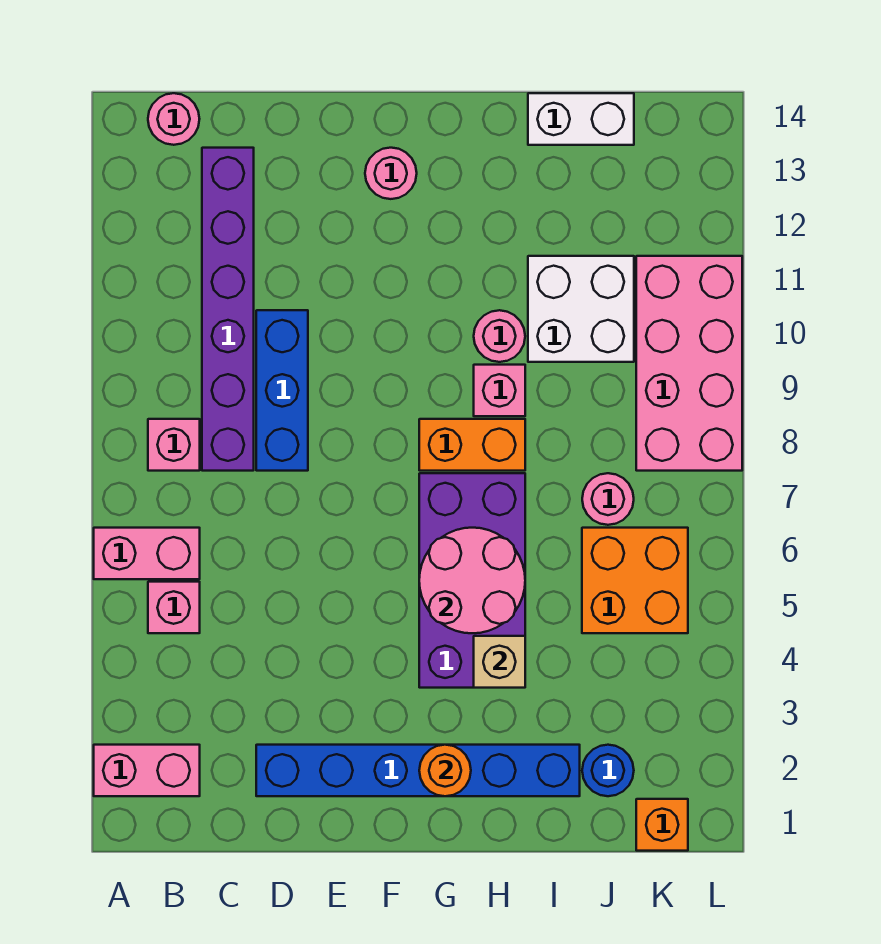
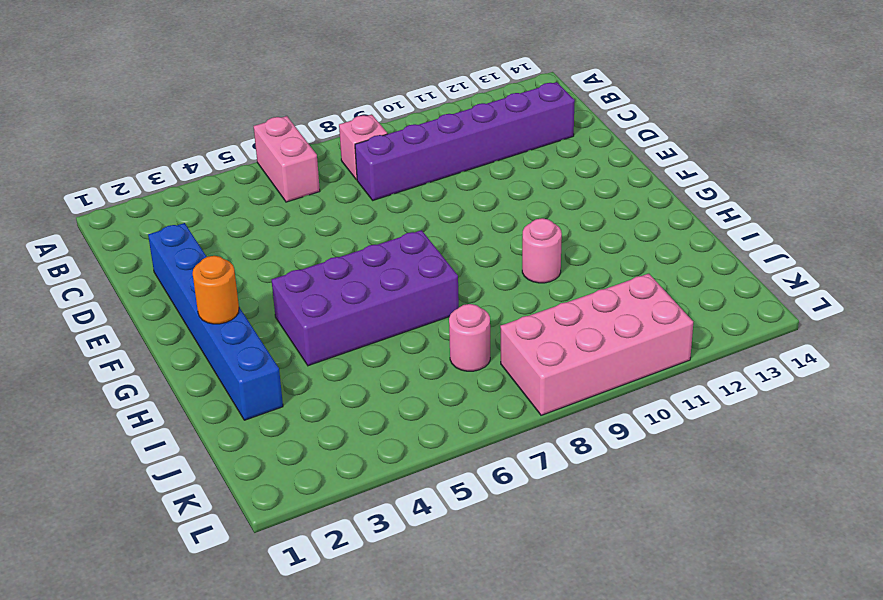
none -> pink brick A2:B2 level 1
none -> pink brick B5 level 1
none -> pink round brick B14 level 1

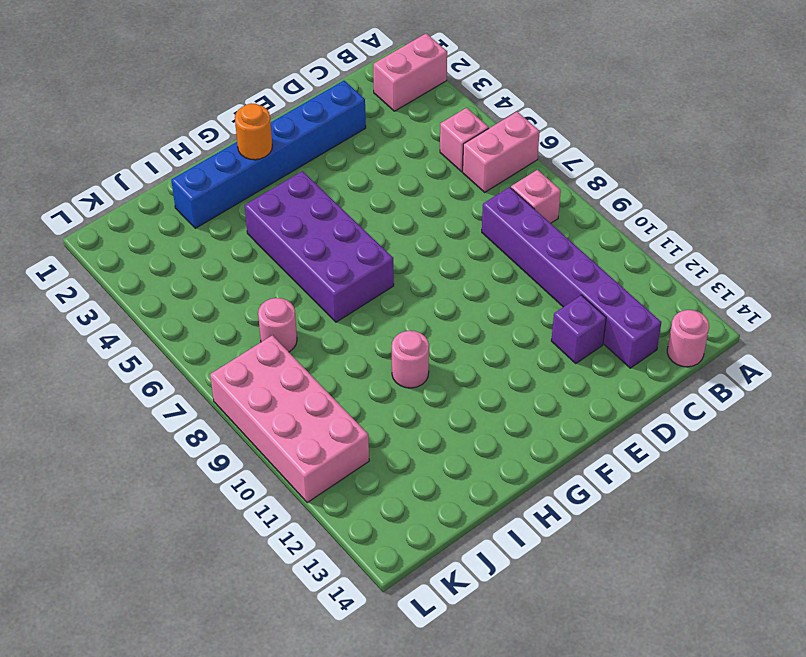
purple brick D12 level 1 -> none
none -> blue brick D8:D10 level 1
none -> pink round brick F13 level 1
none -> orange brick G8:H8 level 1

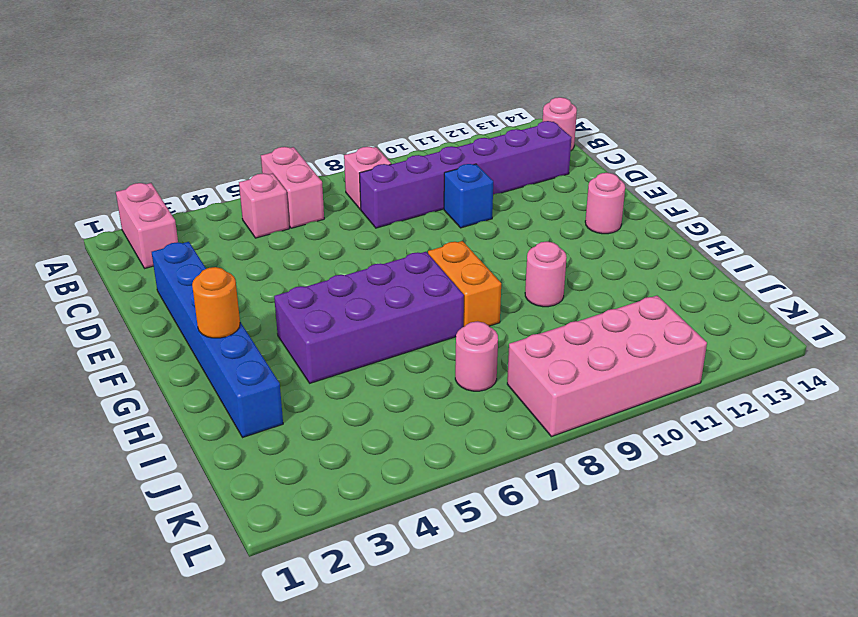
blue brick D10 level 1 -> blue brick D8:D10 level 1
none -> pink brick H9 level 1
none -> white brick I10:J11 level 1
none -> white brick I14:J14 level 1

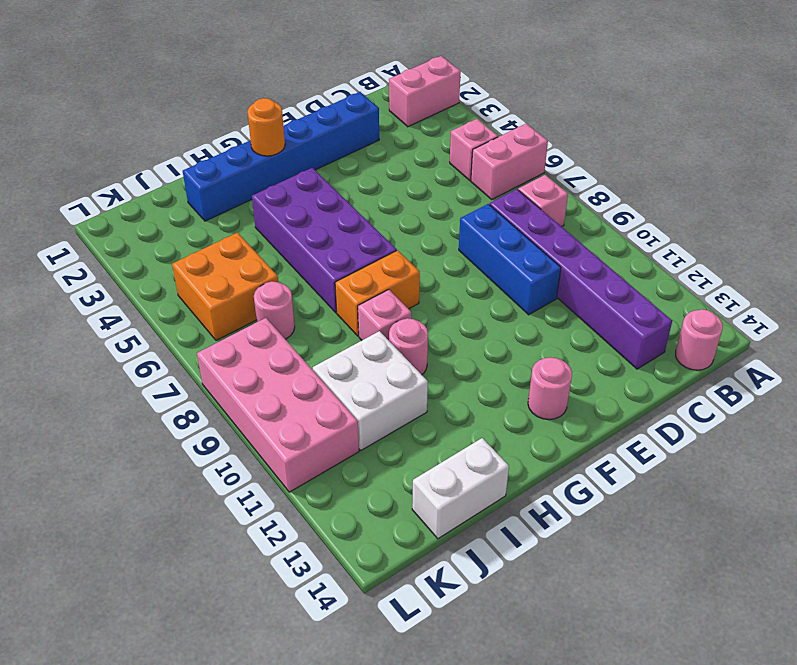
none -> blue round brick J2 level 1
none -> orange brick K1 level 1
none -> pink round brick G5:H6 level 2

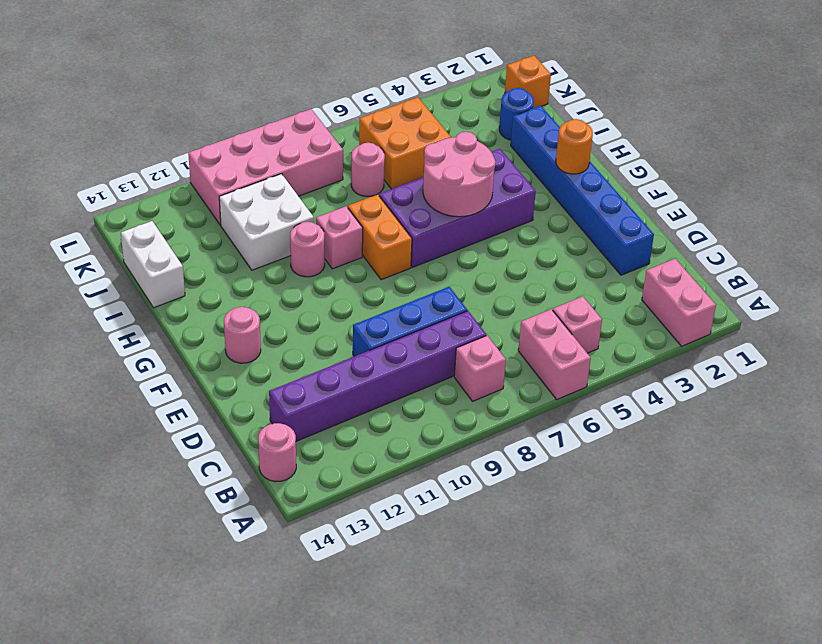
none -> tan brick H4 level 2

